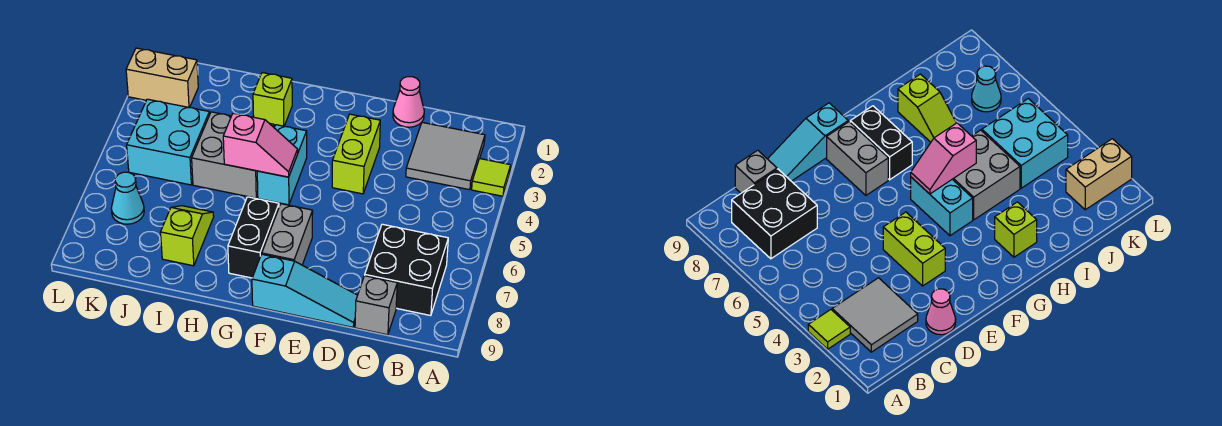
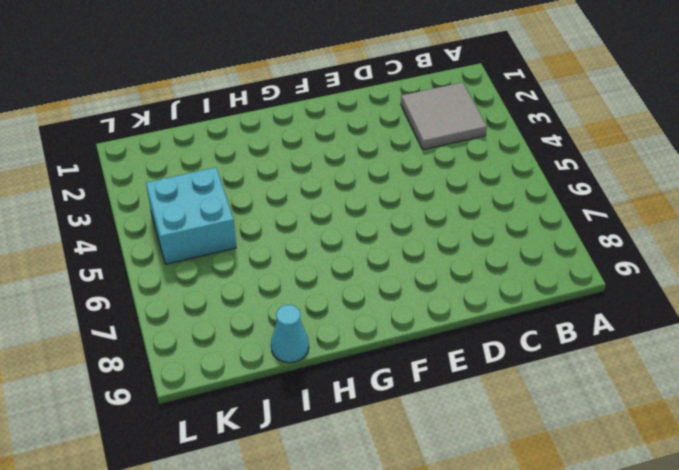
cyan cone I9 level 1 -> cyan cone K7 level 1
none -> lime tile A3 level 1
none -> black brick B7:C8 level 1
none -> grey brick C9 level 1

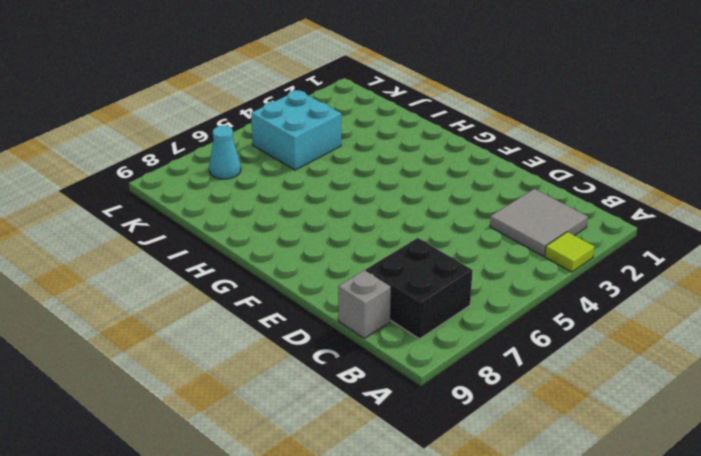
none -> pink cone D1 level 1
none -> cyan slope D9:F9 level 1 top F
none -> lime brick E3:E4 level 1

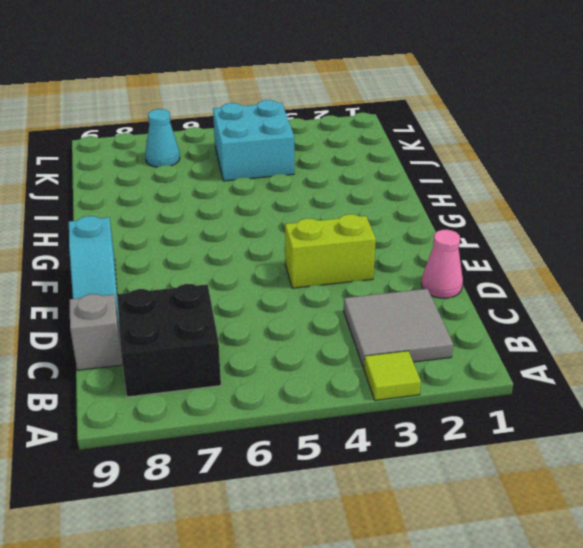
none -> grey brick F7:F8 level 1
none -> cyan brick G4:G5 level 1
none -> black brick G7:G8 level 1

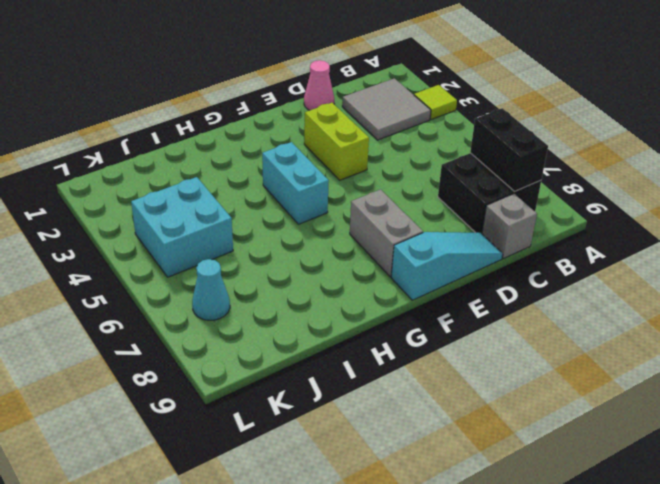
black brick B7:B8 level 2 -> black brick G7:G8 level 1
none -> lime brick H2 level 1
none -> grey brick H4:I5 level 1
none -> lime slope I7:I8 level 1 top 8

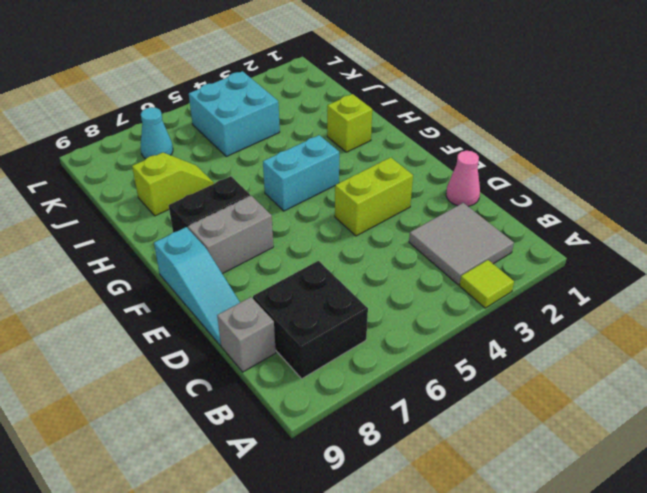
none -> grey brick H4:I5 level 1
none -> tan brick K2:L2 level 1
none -> pink slope G5:H5 level 2 top H

